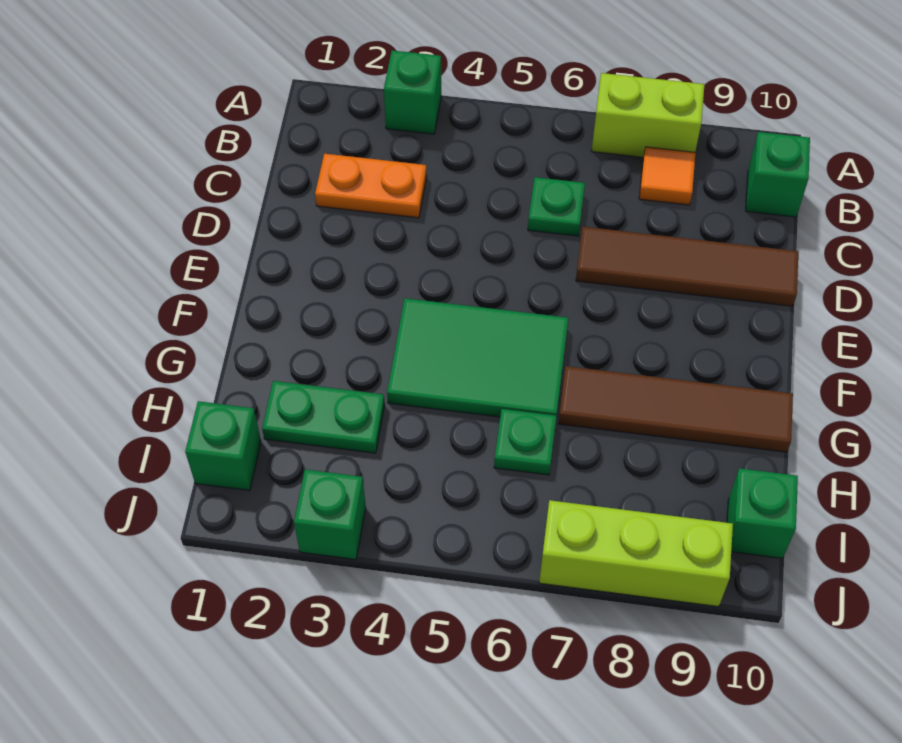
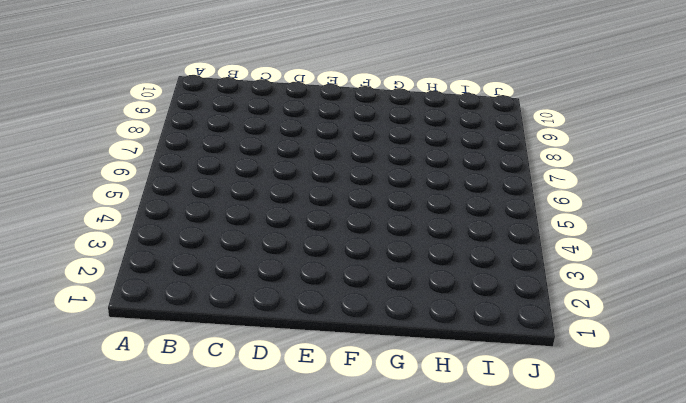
none -> green brick A3 level 1
none -> lime brick A7:A8 level 1
none -> orange tile B8 level 1

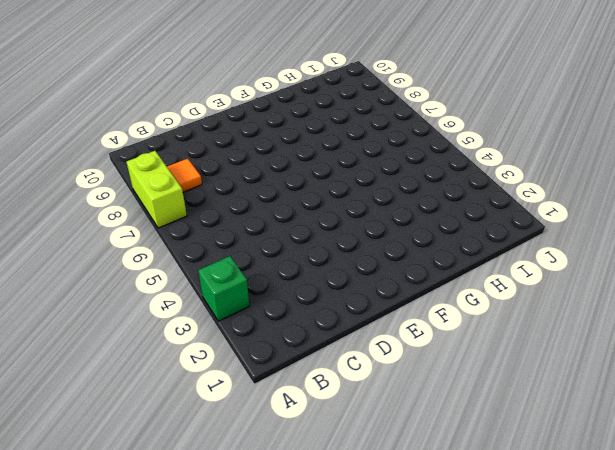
none -> green brick B10 level 1
none -> orange plate C2:C3 level 1
none -> green plate C6 level 1

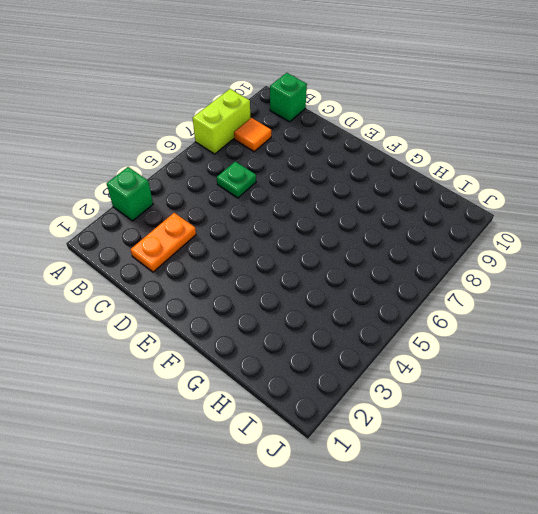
none -> brown tile D7:D10 level 1
none -> green tile F4:G6 level 1
none -> brown tile G7:G10 level 1

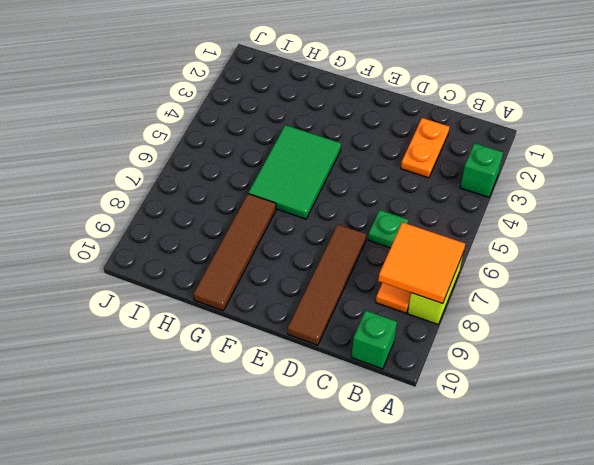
orange tile A7:B8 level 2 -> none
none -> green plate H2:H3 level 1
none -> green plate H6 level 1
none -> green brick I1 level 1

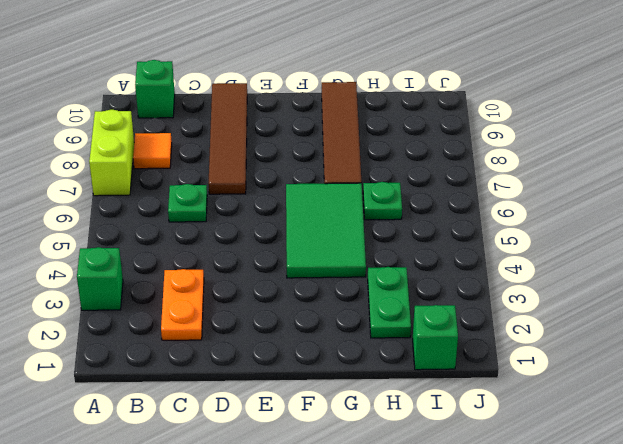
none -> green brick I10 level 1
none -> green brick J3 level 1
none -> lime brick J7:J9 level 1

